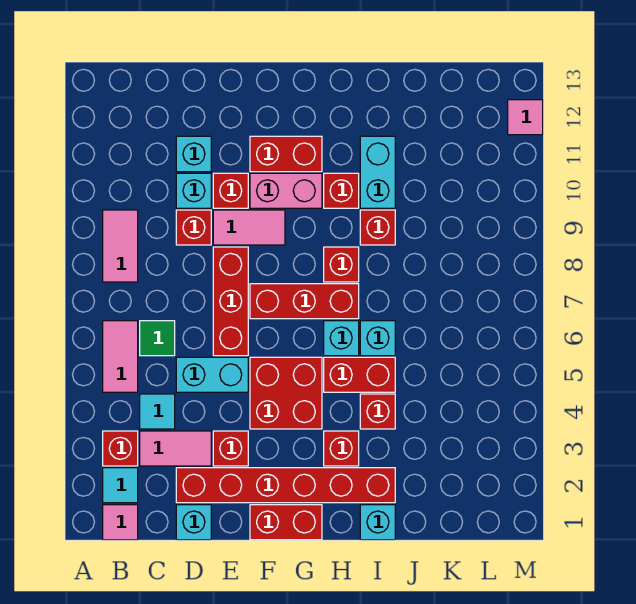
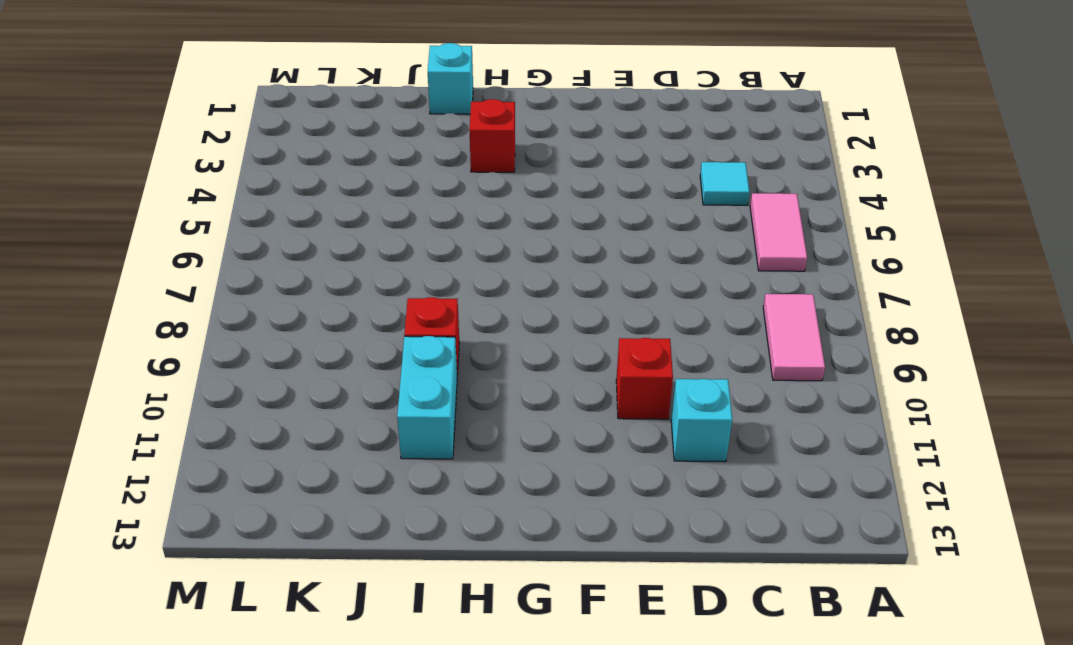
none -> pink tile B1 level 1
none -> cyan tile B2 level 1
none -> red brick B3 level 1
none -> pink tile C3:D3 level 1

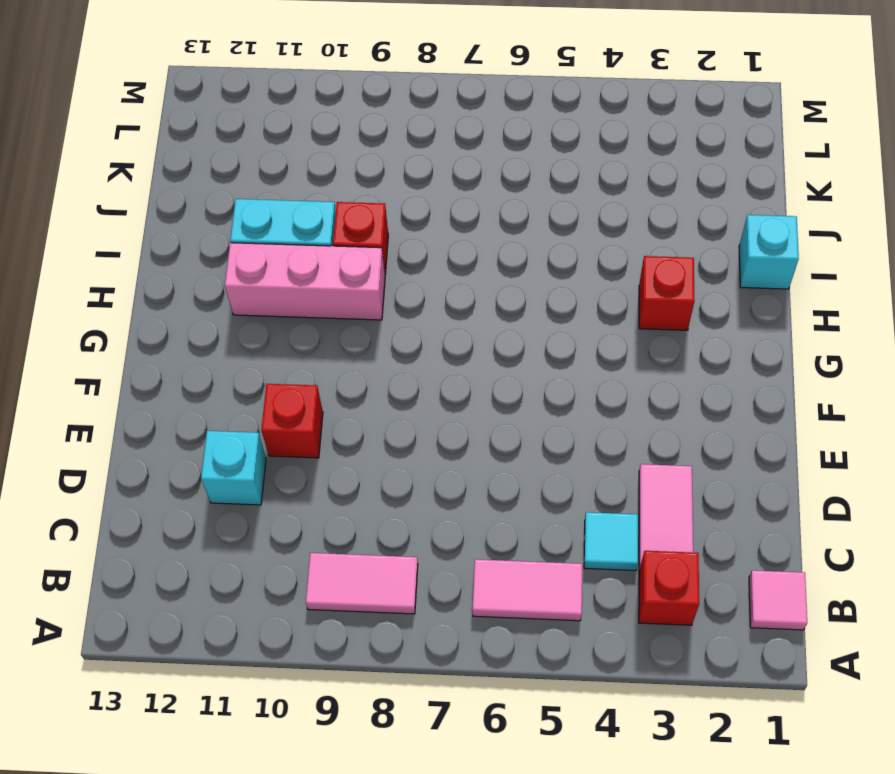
pink brick H9:H11 level 1 -> red brick H10 level 1
none -> cyan tile B2 level 1
none -> green tile C6 level 1
none -> cyan brick D1 level 1
none -> red brick D2:I2 level 1

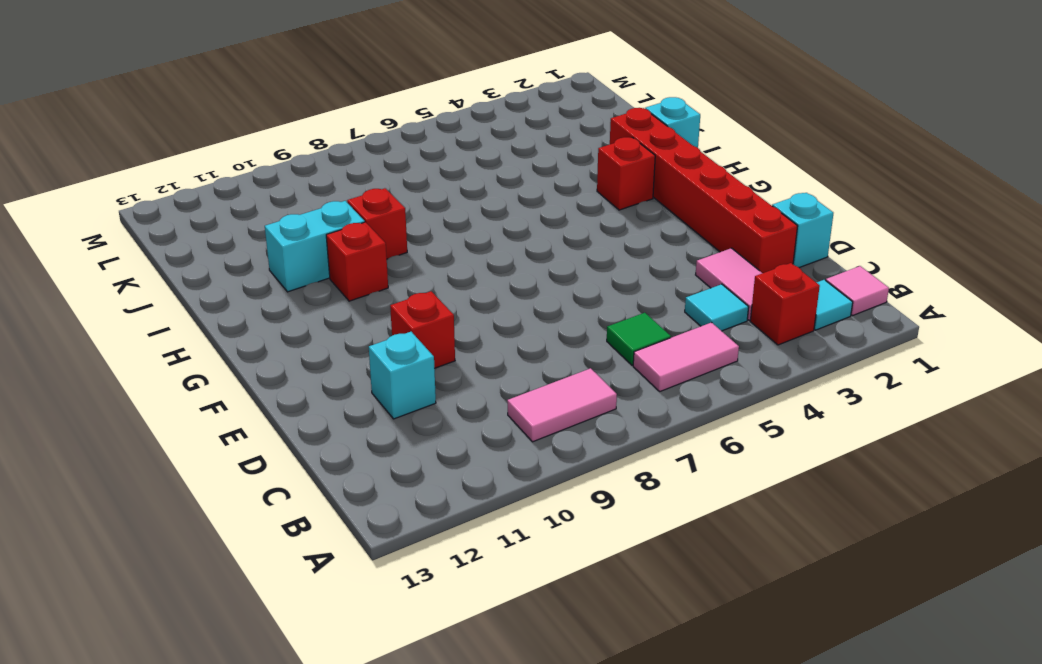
none -> cyan brick D5:E5 level 1
none -> red brick D9 level 1
none -> cyan brick D10 level 1
none -> red brick E3 level 1

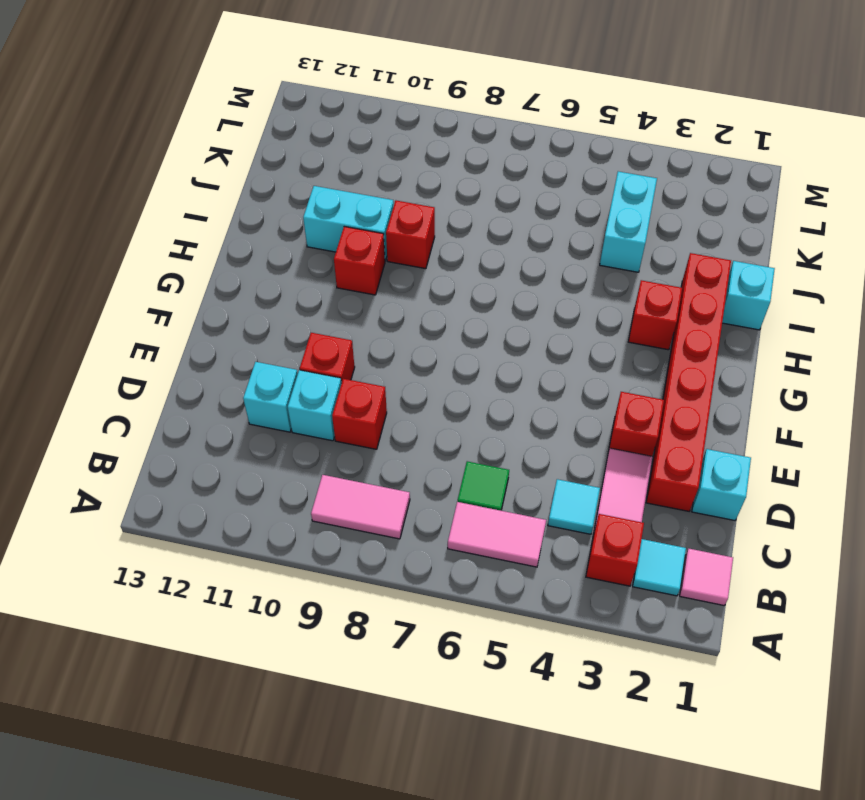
cyan brick J4:K4 level 1 -> cyan brick D5:E5 level 1
none -> red brick E6:E8 level 1
none -> pink tile E9:F9 level 1
none -> red brick F1:G1 level 1
none -> red brick F4:G5 level 1

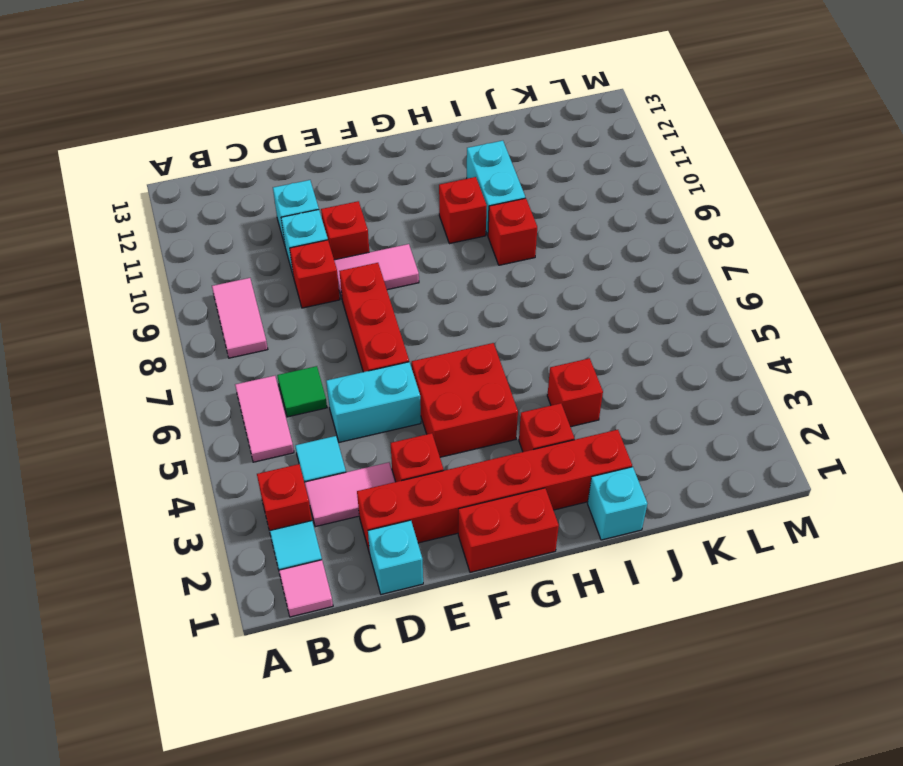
none -> red brick F7:H7 level 1
none -> pink brick F10:G10 level 1
none -> red brick F11:G11 level 1
none -> red brick H5:I5 level 1

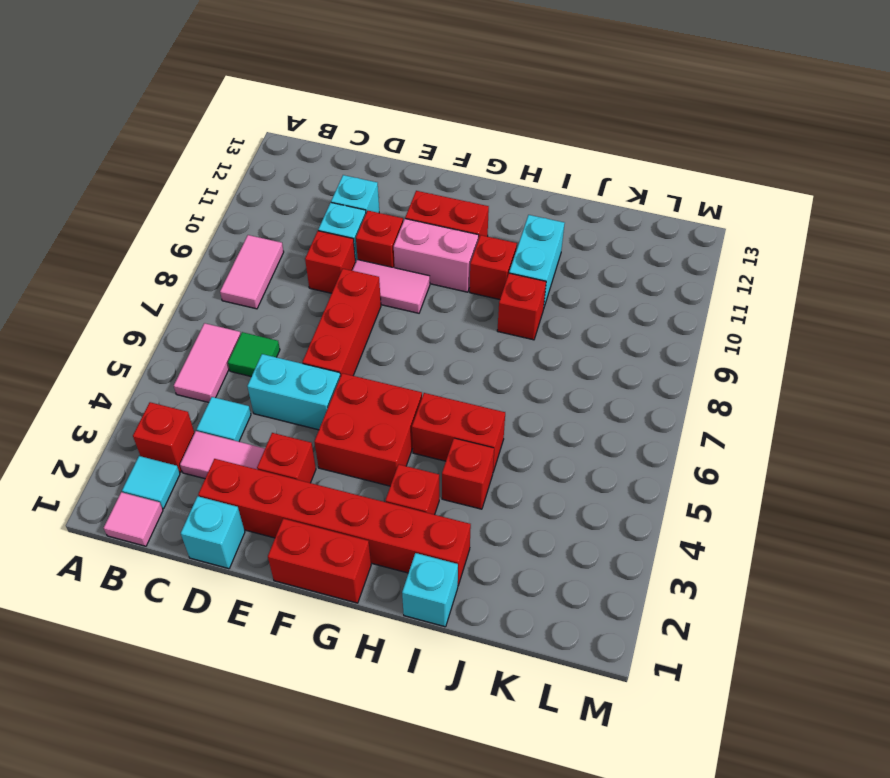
none -> red brick F7:H7 level 1
none -> cyan brick H6 level 1
none -> red brick H8 level 1
none -> cyan brick I6 level 1

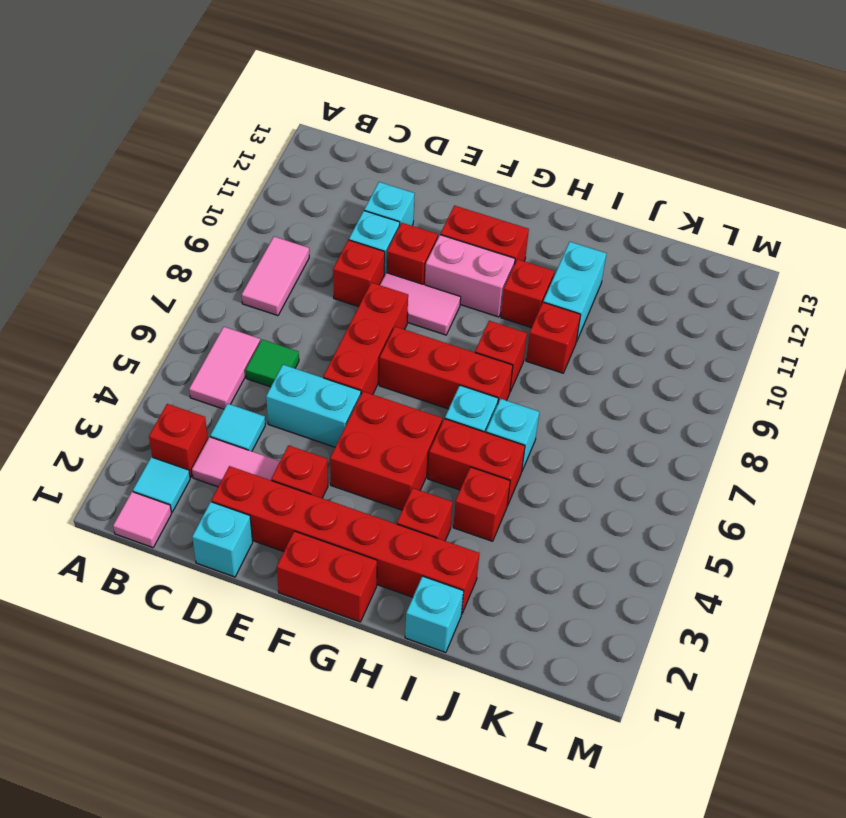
none -> pink tile M12 level 1

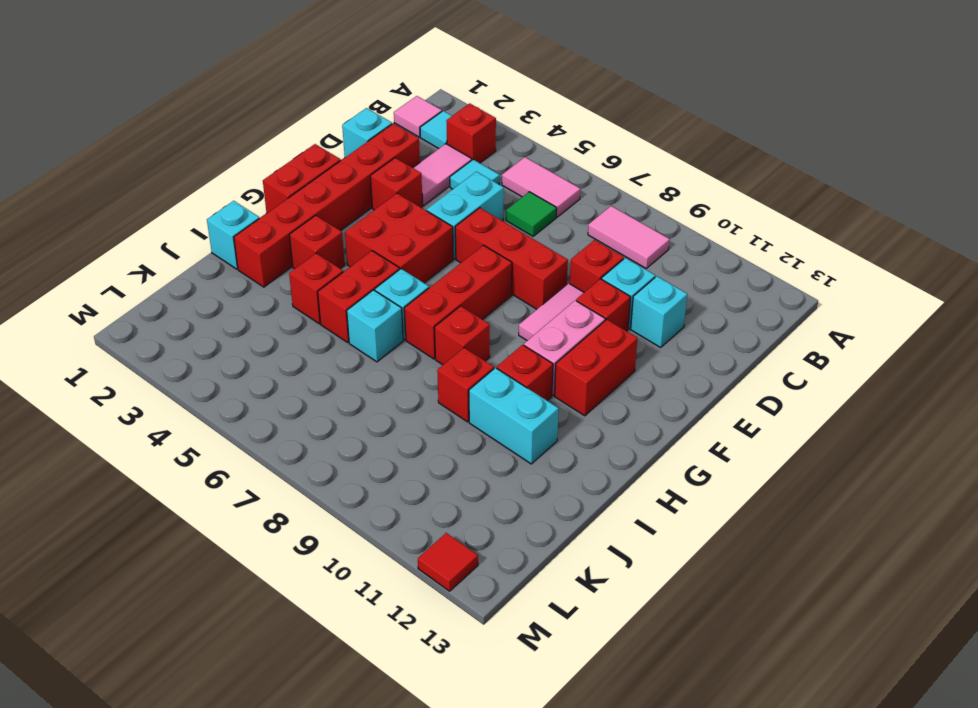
red tile M12 level 1 -> pink tile M12 level 1

